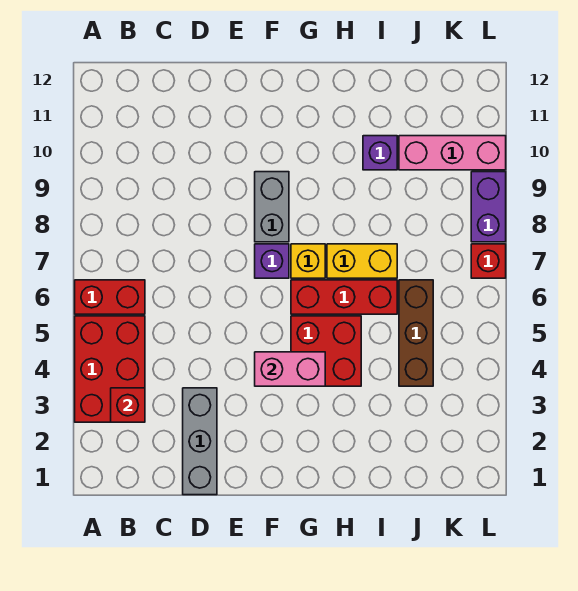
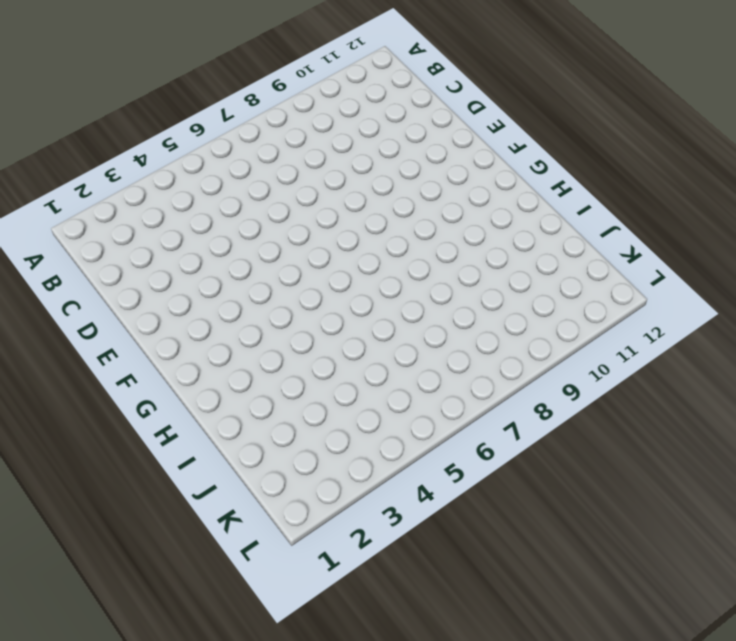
none -> red brick A3:B5 level 1
none -> red brick A6:B6 level 1
none -> grey brick D1:D3 level 1

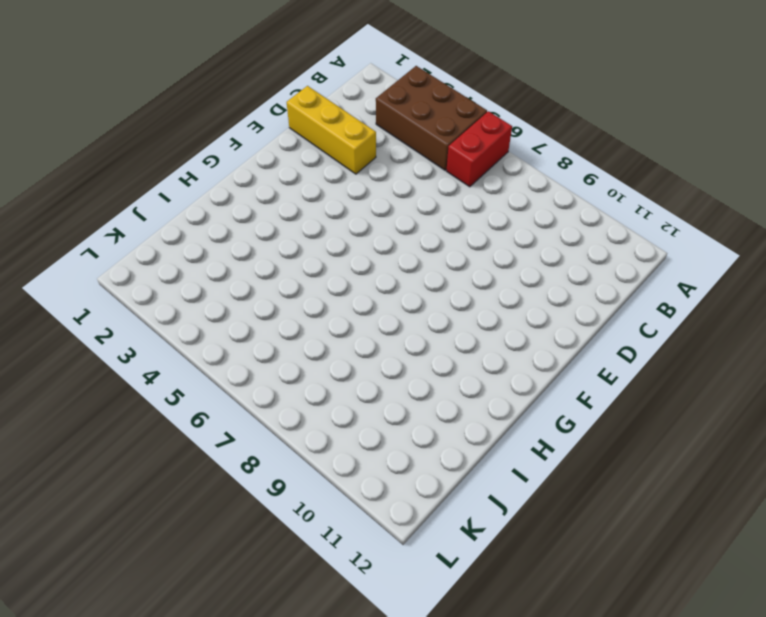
brown brick A3:B5 level 1 -> red brick A3:B5 level 1
yellow brick D1:D3 level 1 -> grey brick D1:D3 level 1
none -> purple brick F7 level 1
none -> grey brick F8:F9 level 1
none -> red brick G4:H5 level 1

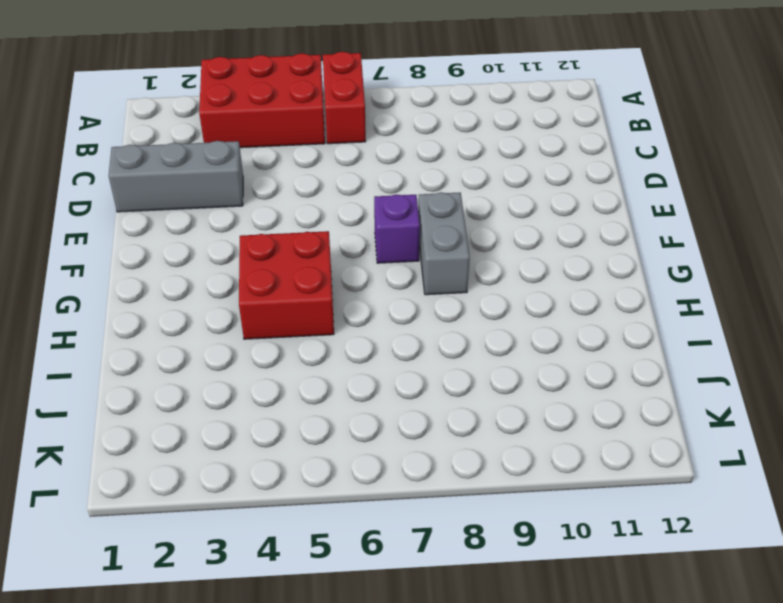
grey brick F8:G8 level 1 -> grey brick F8:F9 level 1
none -> red brick G6:I6 level 1
none -> yellow brick G7 level 1
none -> yellow brick H7:I7 level 1

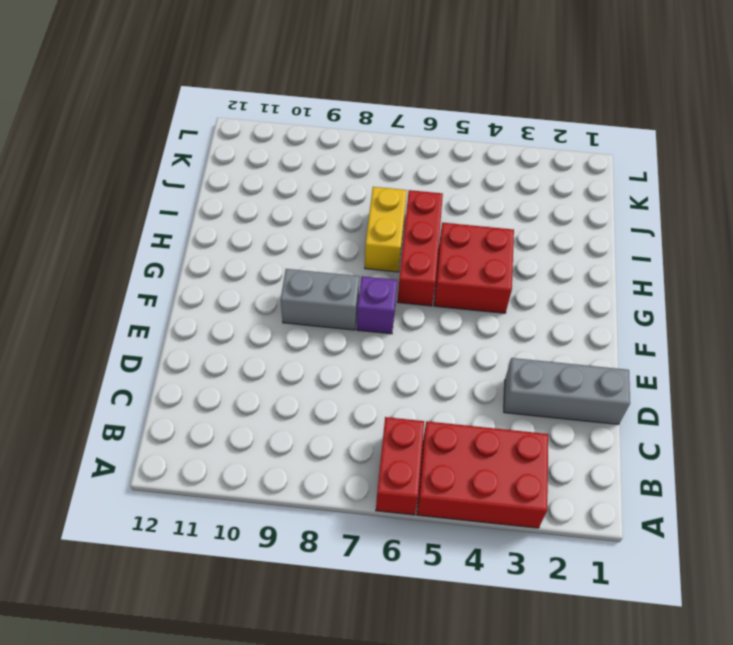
none -> yellow brick G7 level 1
none -> purple brick I10 level 1
none -> brown brick J4:J6 level 1

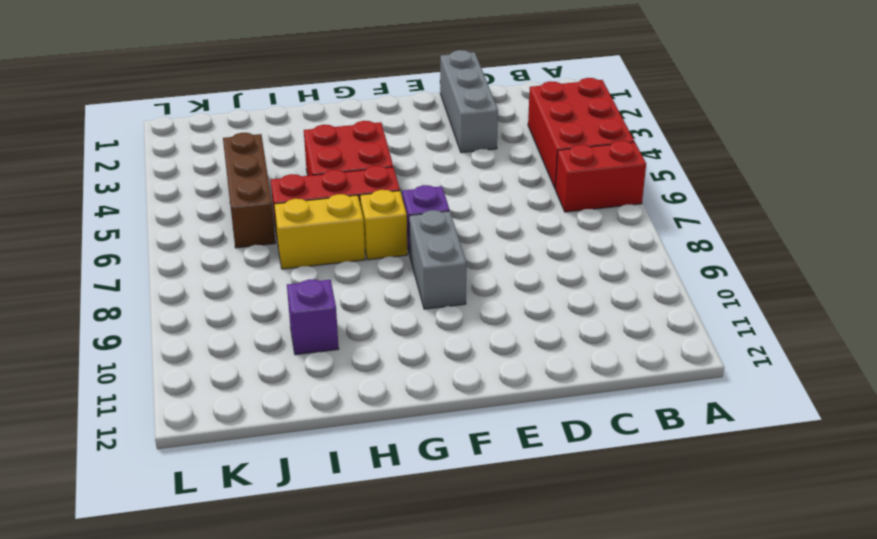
none -> pink brick J10:L10 level 1
none -> red brick L7 level 1
none -> purple brick L8:L9 level 1

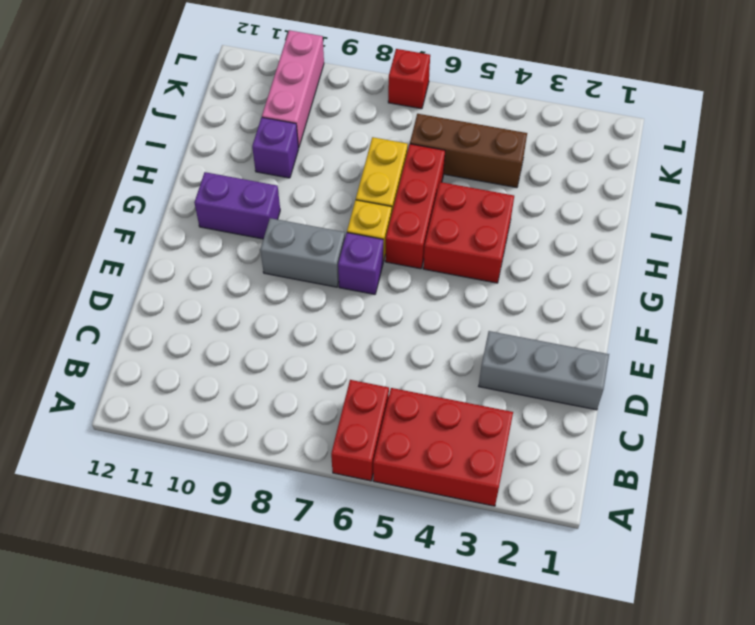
purple brick G10:G11 level 1 -> purple brick L8:L9 level 1
none -> red brick B3 level 2
none -> pink brick F4:G4 level 2

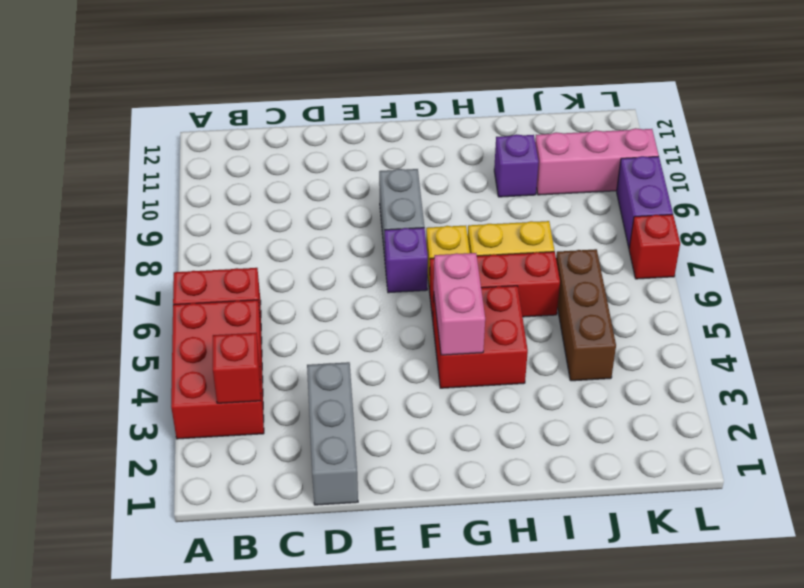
pink brick G4:G5 level 2 -> pink brick F4:G4 level 2

